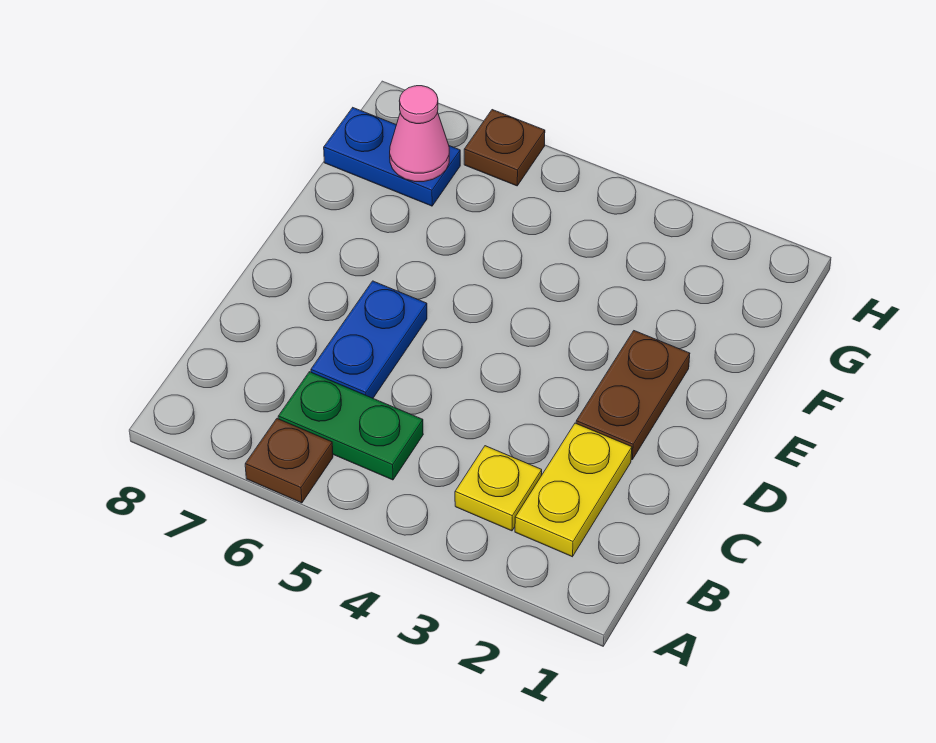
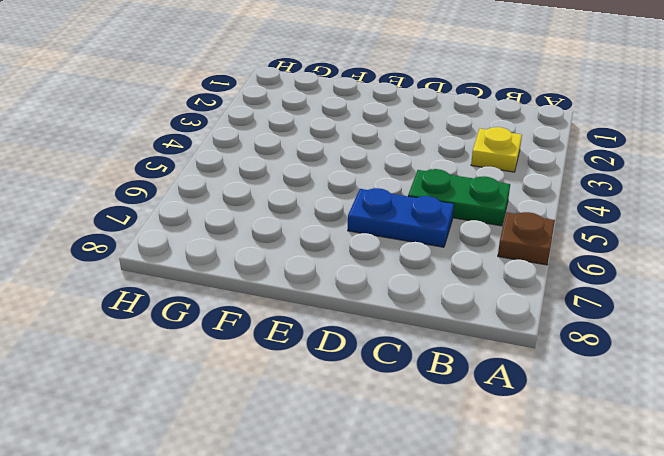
green plate B5:C5 level 1 -> green plate B5:B6 level 1
none -> yellow plate B2:C2 level 1
none -> brown plate D2:E2 level 1

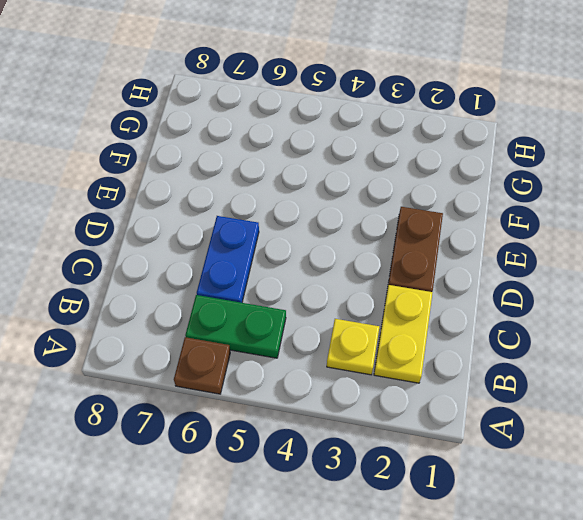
none -> blue plate G7:G8 level 1
none -> brown plate H6 level 1

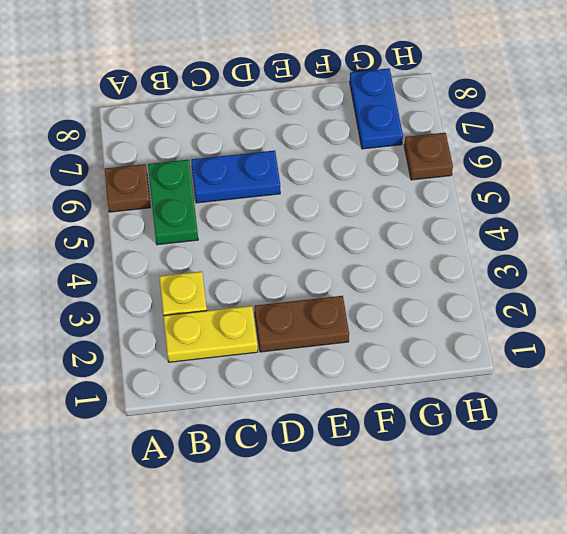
none -> pink cone G7 level 2

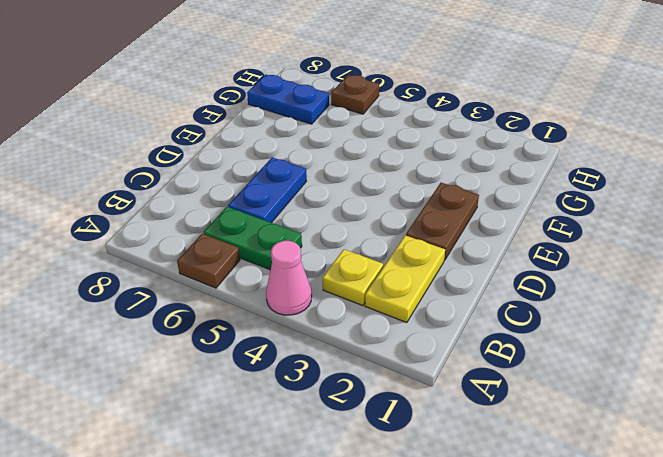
pink cone A4 level 1 -> pink cone G7 level 2

